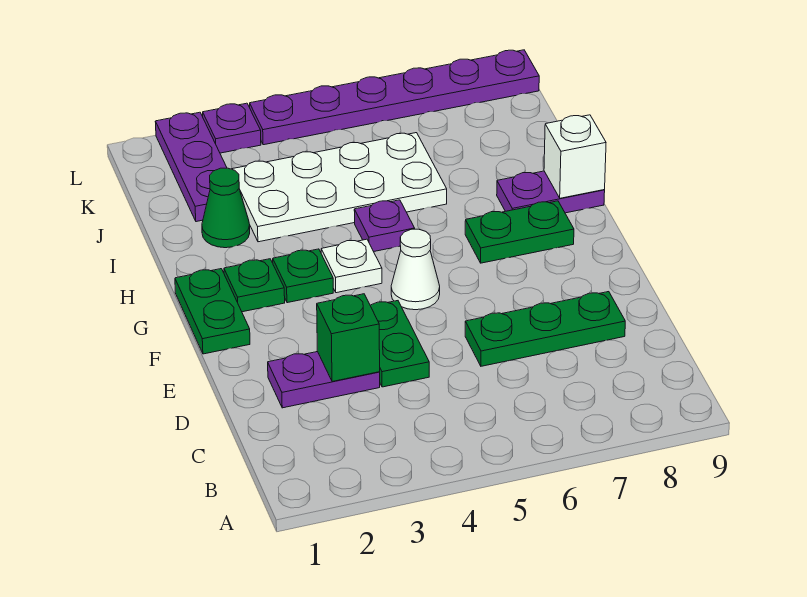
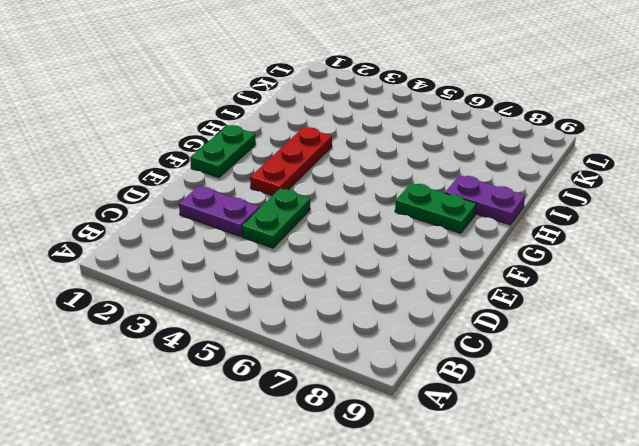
red plate F3:H3 level 1 -> green plate G3 level 1
none -> green plate D6:D8 level 1
none -> white cone F5 level 1
none -> green plate G2 level 1

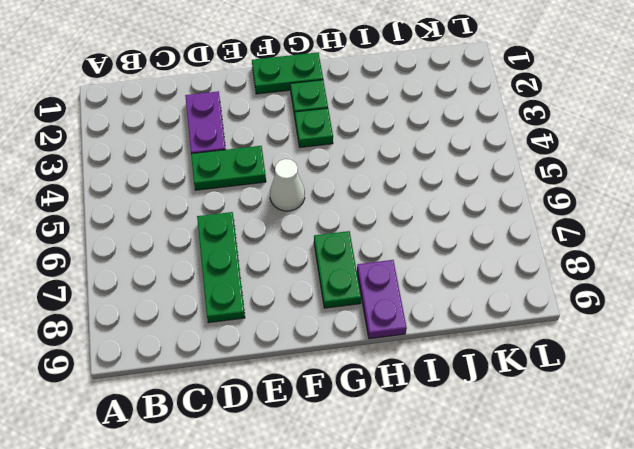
none -> white plate G4 level 1
none -> purple plate H5 level 1
none -> green cone I2 level 1

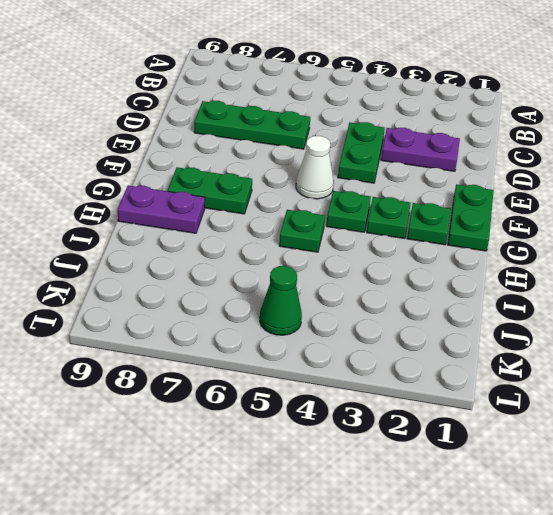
green plate G4 level 1 -> white plate G4 level 1
green plate H5 level 1 -> purple plate H5 level 1
green cone K5 level 1 -> green cone I2 level 1
none -> white plate I3:J6 level 1
none -> purple plate J2:L2 level 1
none -> purple plate L3 level 1

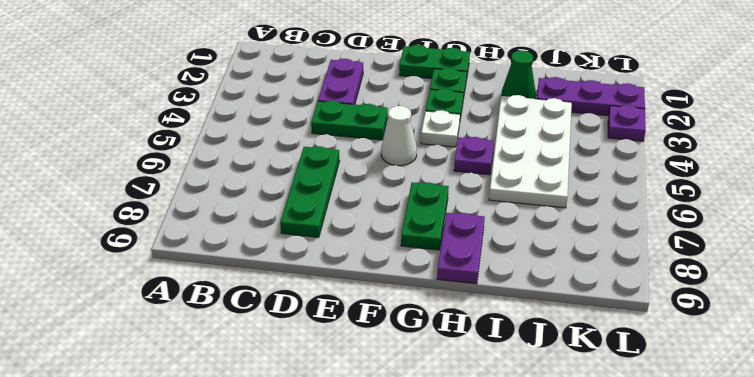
none -> purple plate L4:L9 level 1
none -> green brick D3 level 2
none -> white brick H9 level 2

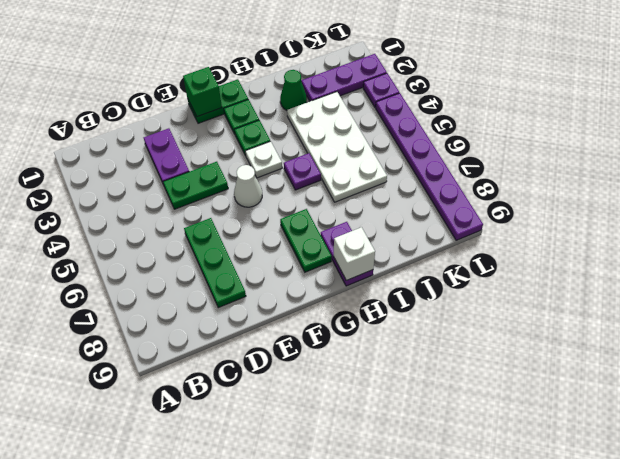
green brick F1 level 2 -> green brick D3 level 2

